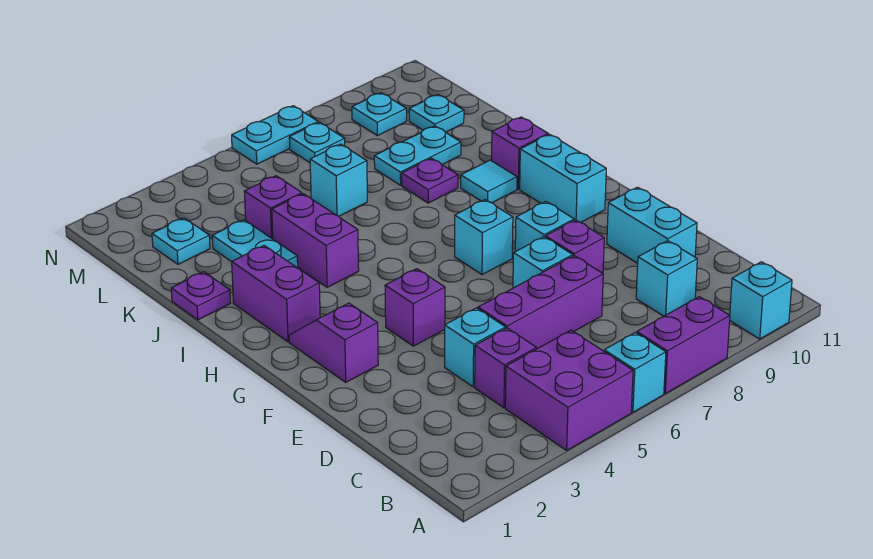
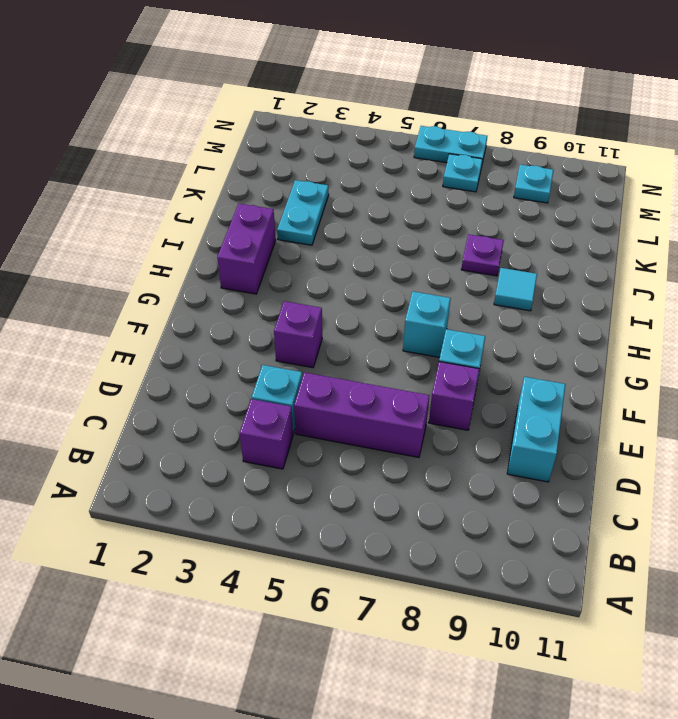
none -> purple brick A4:B5 level 1
none -> cyan brick A6 level 1
none -> purple brick A7:A8 level 1
none -> cyan brick A10 level 1

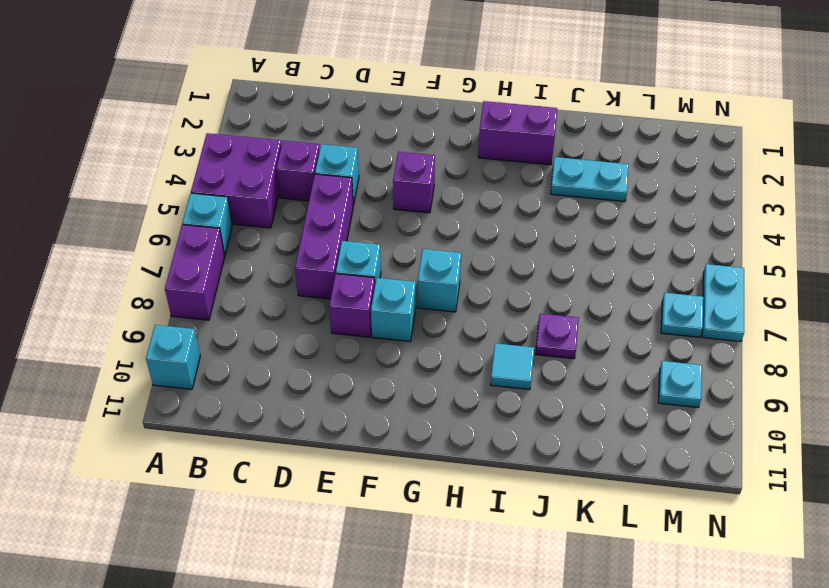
none -> cyan brick C9 level 1
none -> cyan brick D10:E10 level 1
none -> purple slope F2:G2 level 1 top F
none -> cyan brick G10:H10 level 1

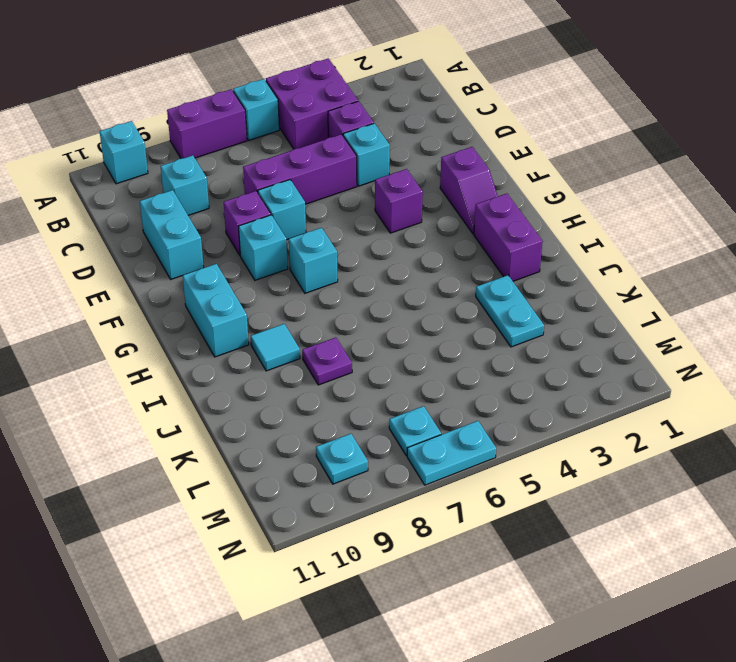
none -> purple brick I4:J4 level 1
none -> purple brick I10 level 1
none -> purple plate J1 level 1
none -> purple brick K4 level 1

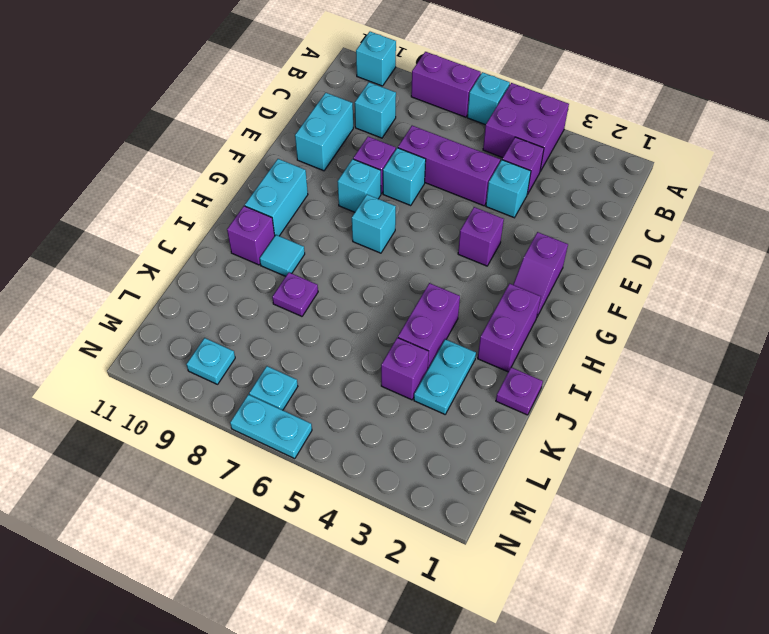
none -> cyan brick K6 level 1
none -> cyan plate K8:K9 level 1
none -> cyan plate L2 level 1
none -> cyan plate L10 level 1

